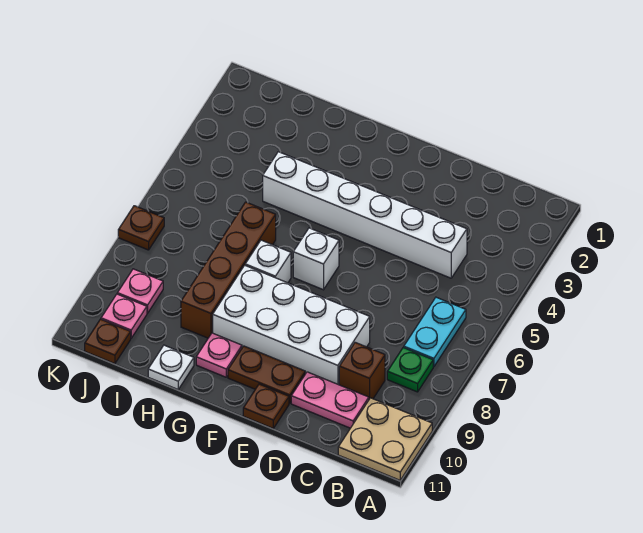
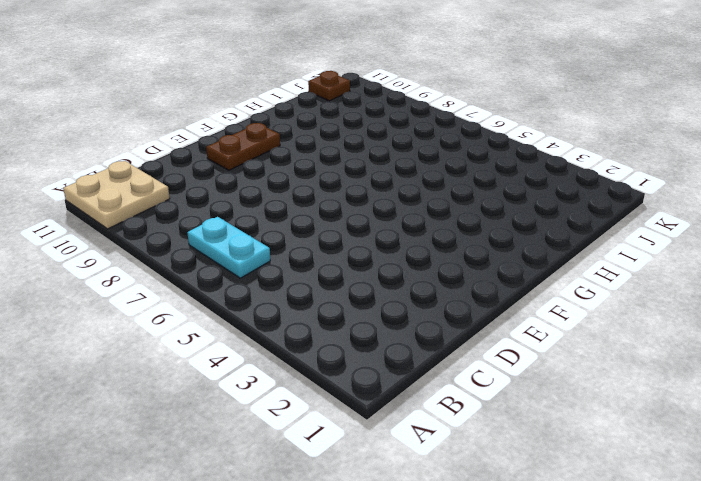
none -> green plate B8 level 1
none -> white brick C4:H4 level 1
none -> brown brick C9 level 1

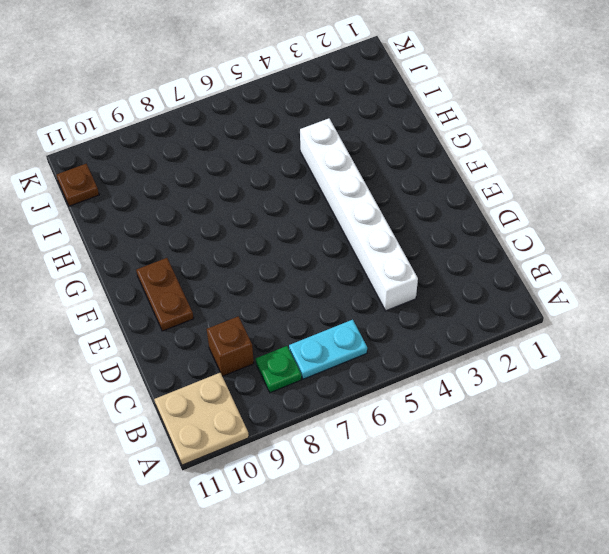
none -> pink plate C10:D10 level 1
none -> white brick D8:G9 level 1
none -> brown plate E11 level 1

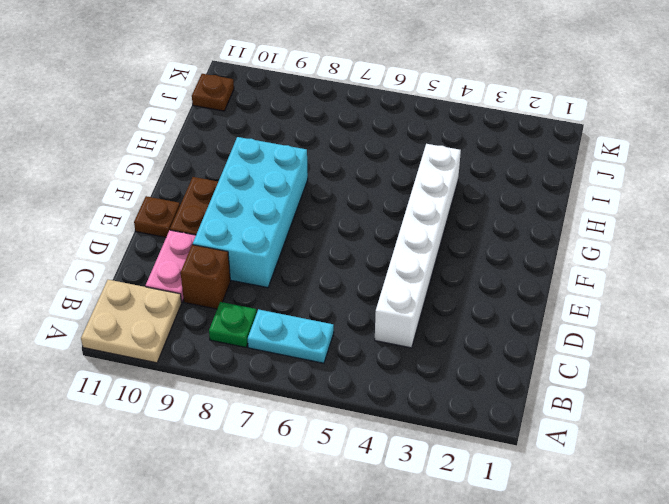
cyan brick D8:G9 level 1 -> white brick D8:G9 level 1
none -> white brick F6 level 1
none -> white brick G7 level 1
none -> pink plate G10 level 1

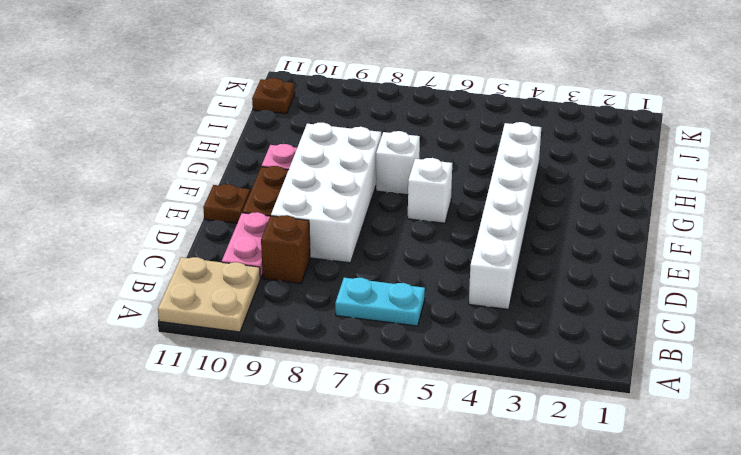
none -> green plate B8 level 1
none -> brown brick H6:H9 level 1
none -> white plate H11 level 1

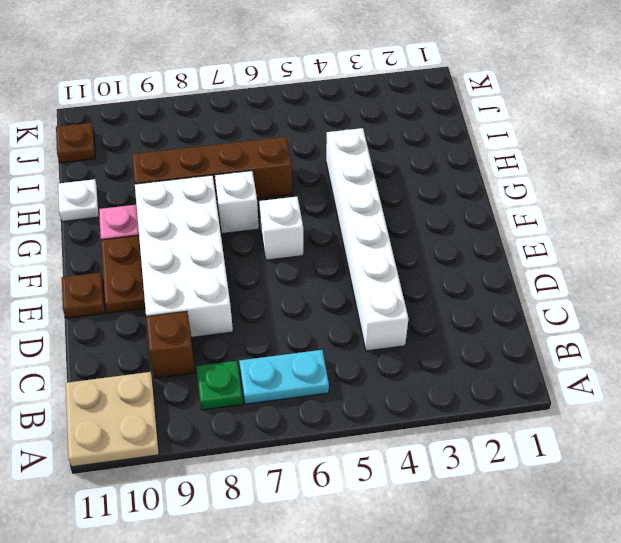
none -> pink plate C10:D10 level 1
none -> pink plate J9 level 1
none -> pink plate J10 level 1

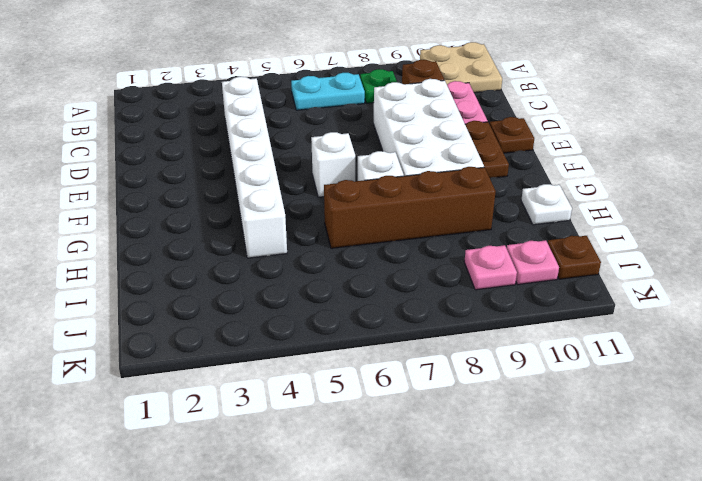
none -> pink plate G10 level 1
none -> brown plate K7 level 1

